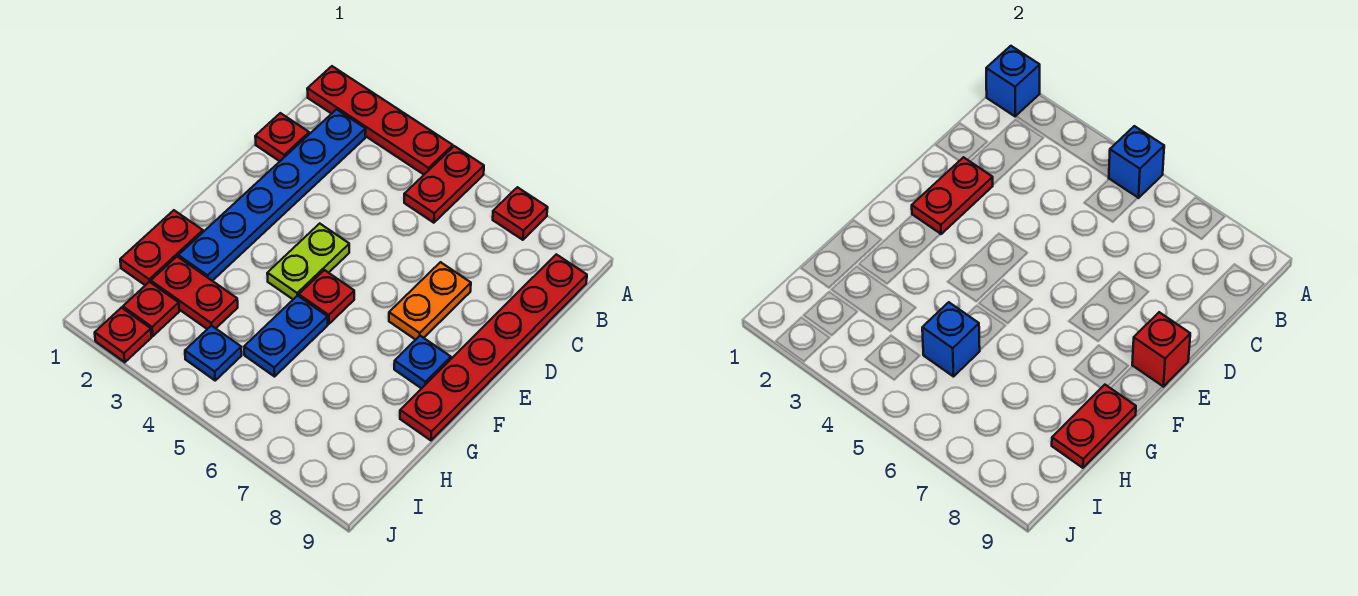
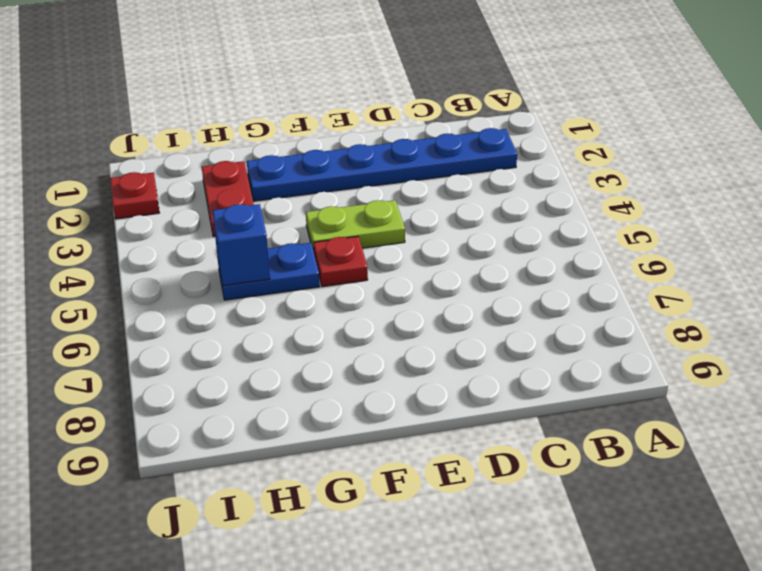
none -> red plate A1:A4 level 1
none -> red plate A5:B5 level 1
none -> red plate A7 level 1

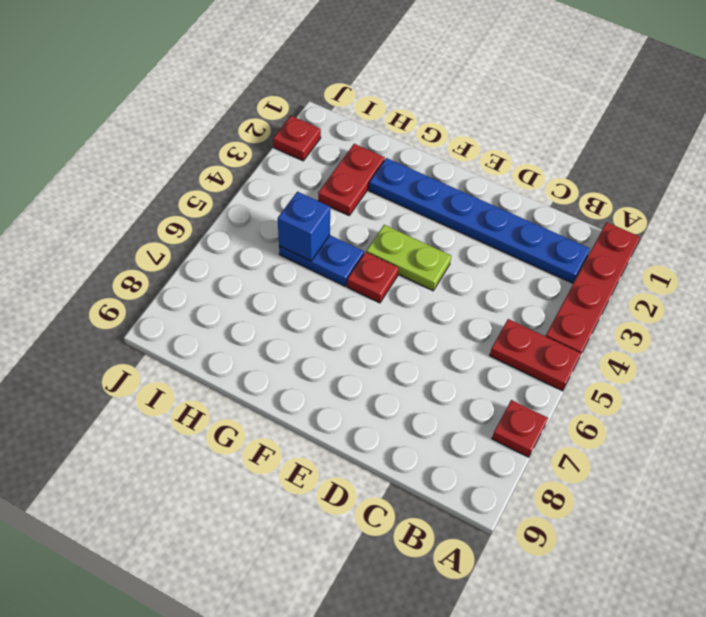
none -> red plate B9:G9 level 1
none -> red plate C1 level 1
none -> orange plate D7:E7 level 1

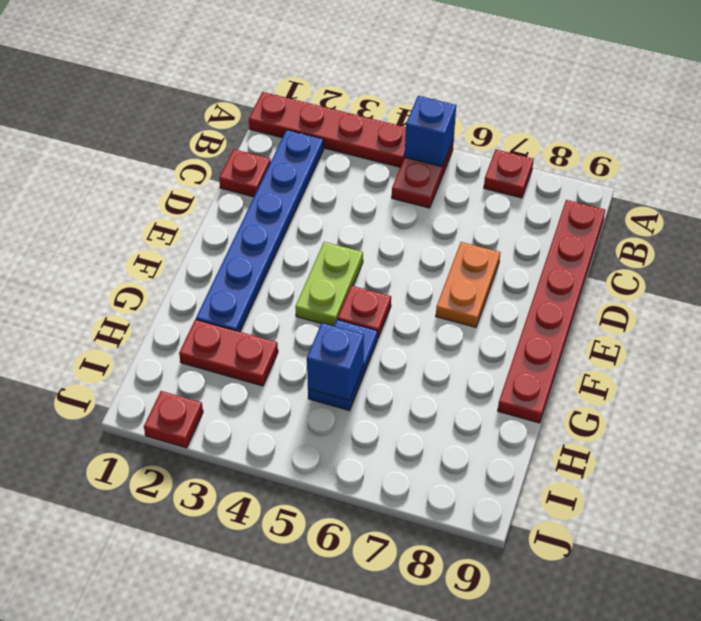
none -> blue plate F8 level 1
none -> red plate G1:H1 level 1
none -> red plate I2 level 1

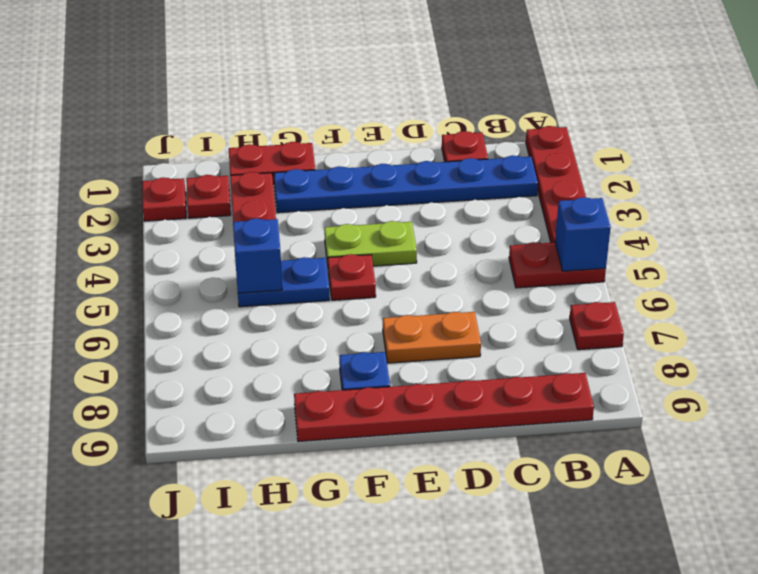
none -> blue plate I4 level 1
none -> blue brick A1 level 2
none -> red plate D2:E2 level 2

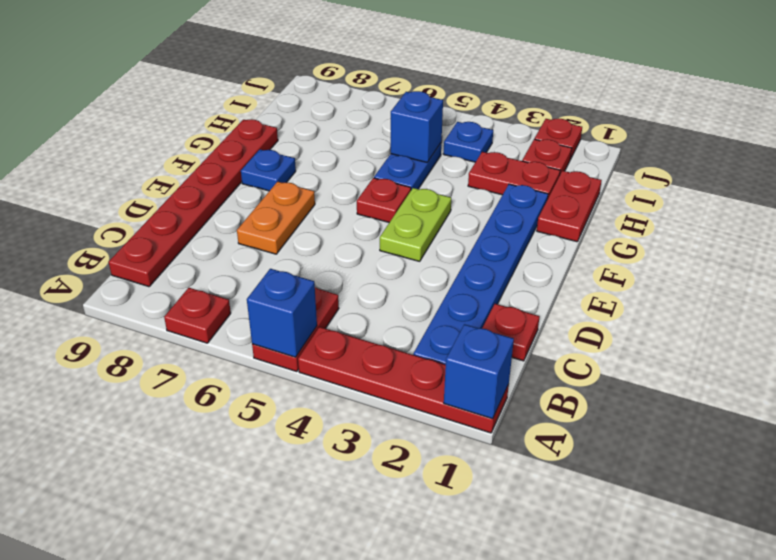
none -> red plate D2:E2 level 2
none -> red brick E9 level 2
none -> red plate G9:H9 level 2

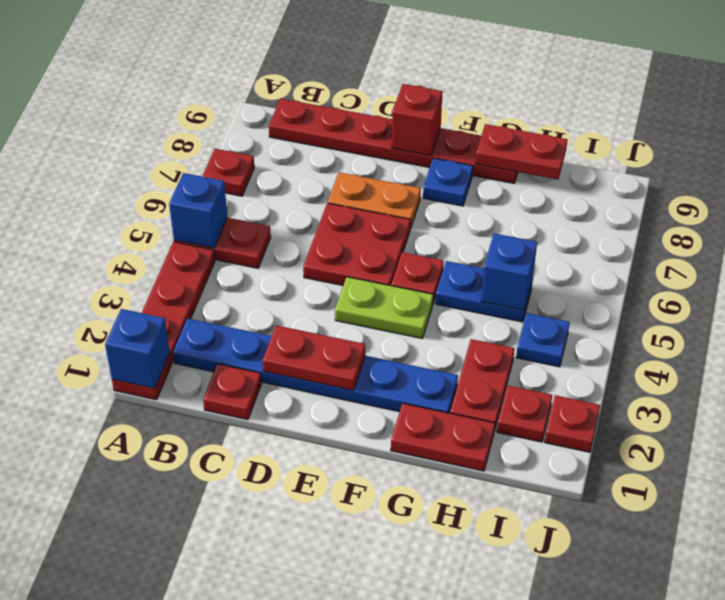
red plate D5:E6 level 1 -> none

